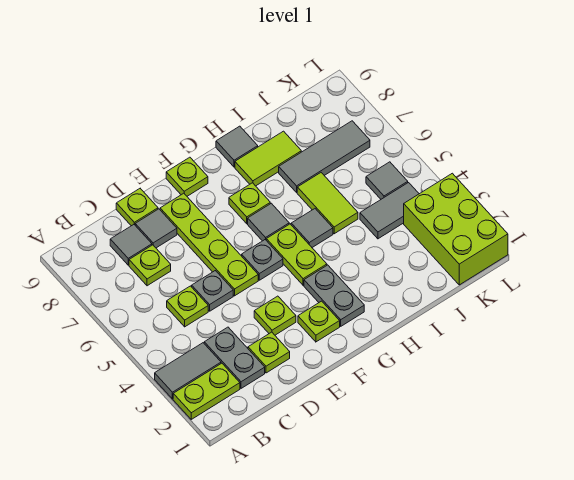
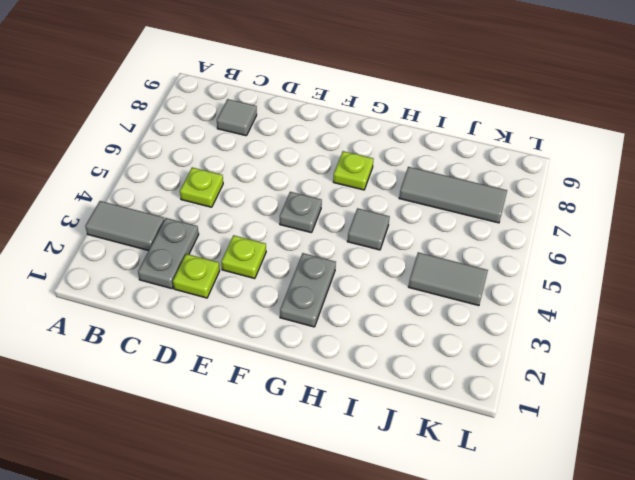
none -> lime plate A2:B2 level 1
none -> lime plate C7 level 1
none -> grey plate D5 level 1

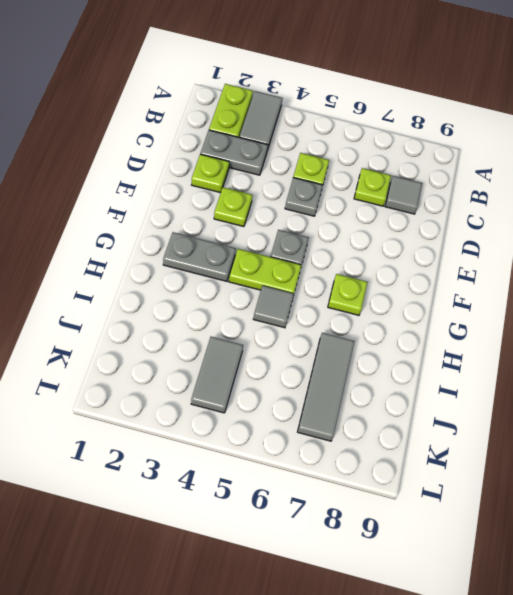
none -> grey tile D8 level 1
none -> lime plate D9 level 1
none -> lime plate E5:E8 level 1

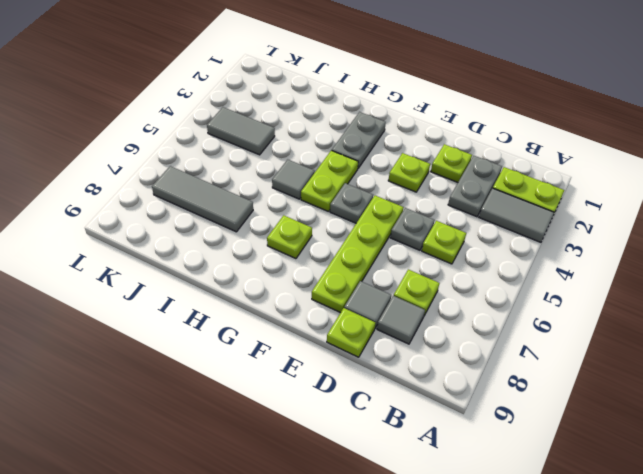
none -> lime plate F2 level 1
none -> lime plate F9 level 1
none -> grey tile G6 level 1

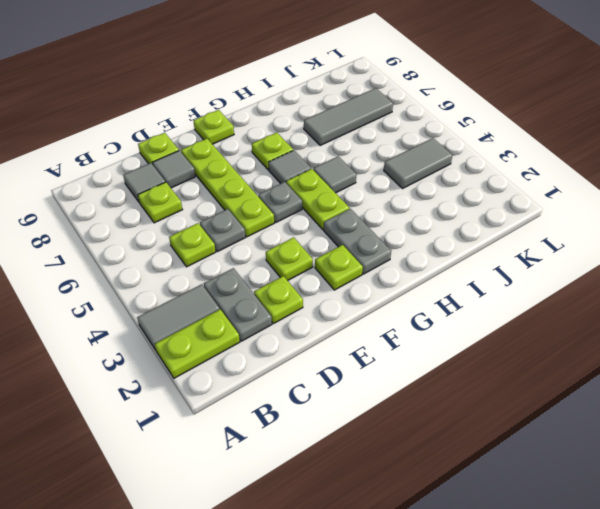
none -> lime tile H8:I8 level 1
none -> grey tile H9 level 1
none -> lime tile I5:I6 level 1

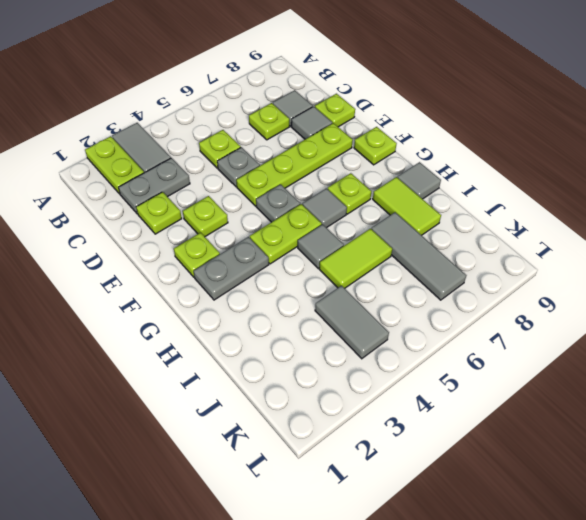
none -> lime brick K1:L3 level 1
none -> grey tile K5 level 1

